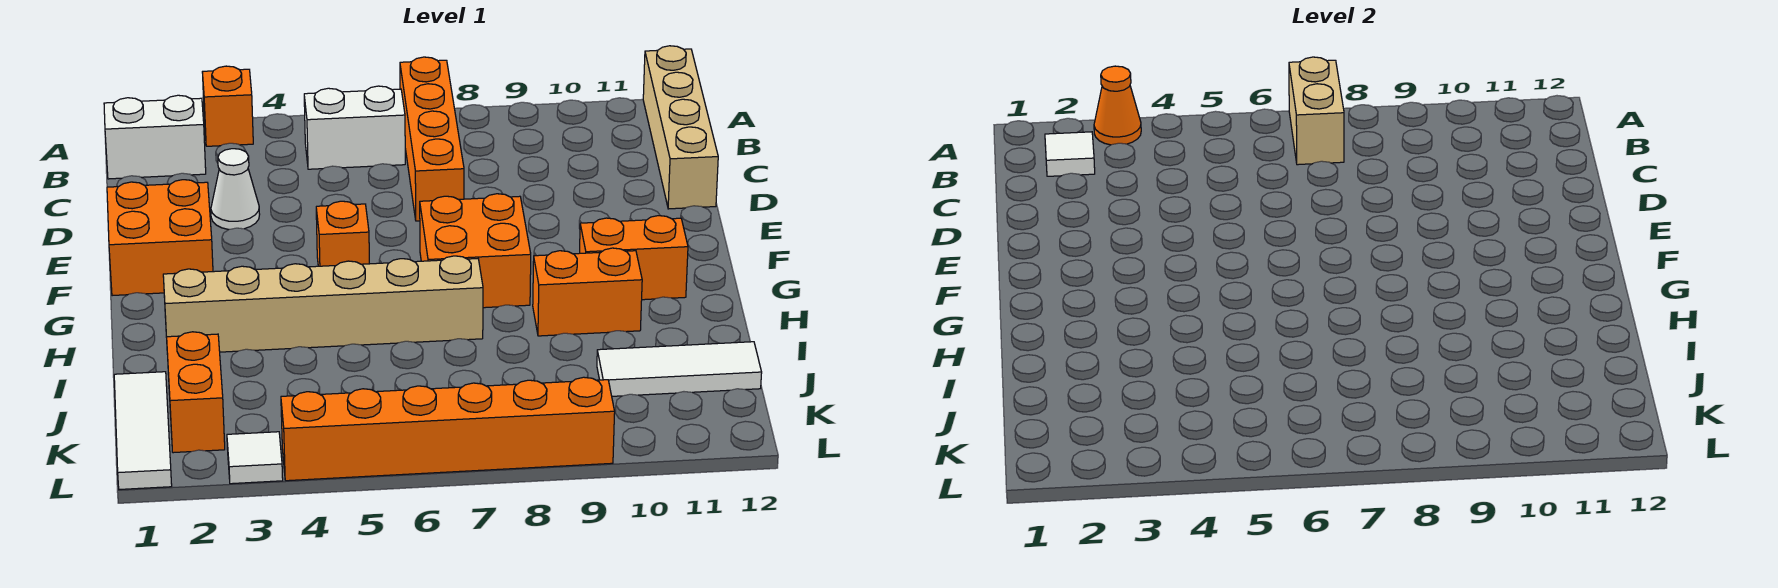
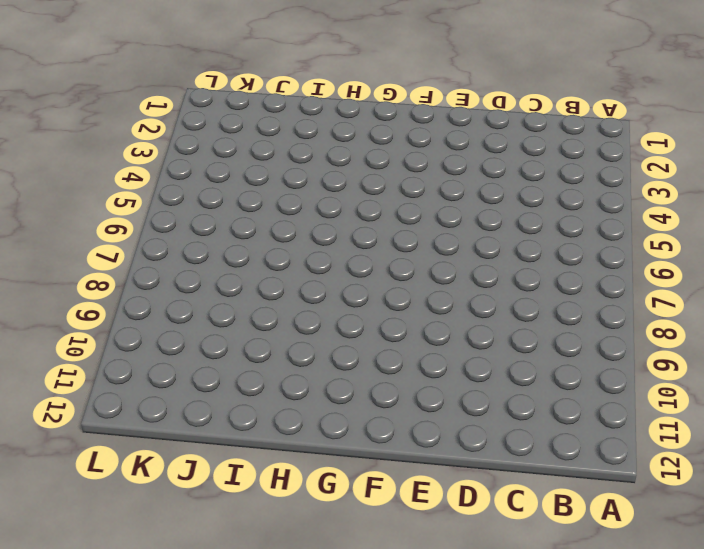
none -> orange brick A3 level 1
none -> orange brick A7:D7 level 1
none -> tan brick A12:D12 level 1

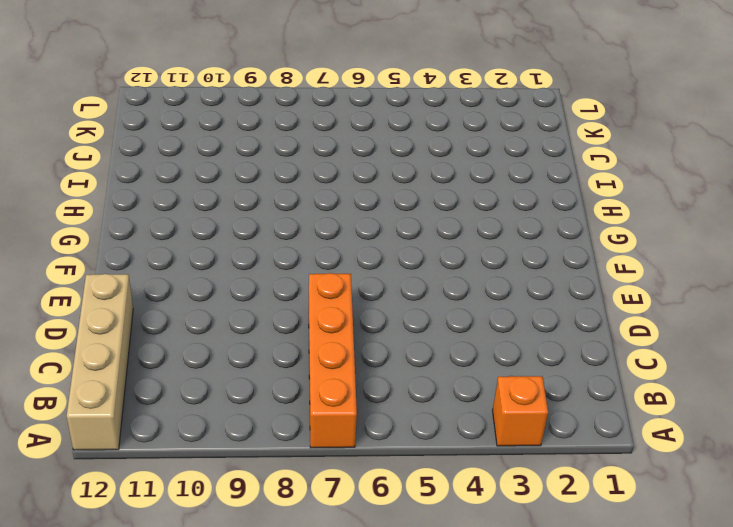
none -> white brick B1:B2 level 1
none -> white brick B5:B6 level 1
none -> white cone D3 level 1

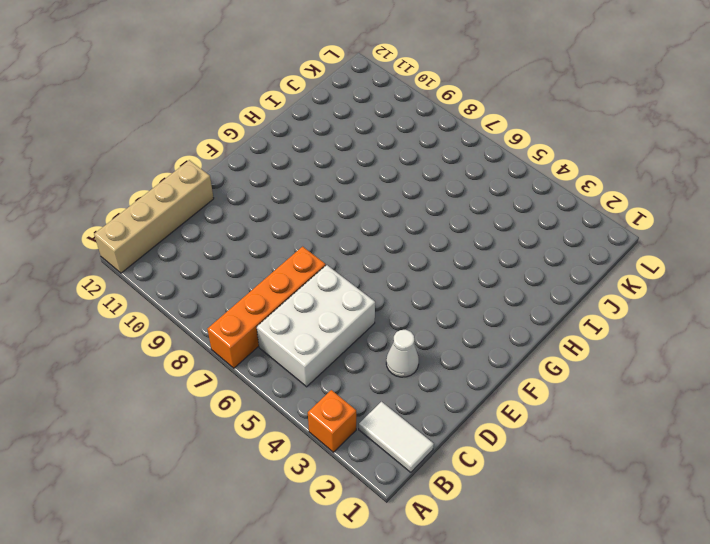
white tile B1:B2 level 1 -> white brick B1:B2 level 1
white brick B5:D6 level 1 -> white brick B5:B6 level 1
none -> orange brick E1:F2 level 1
none -> orange brick F5 level 1
none -> orange brick F7:G8 level 1

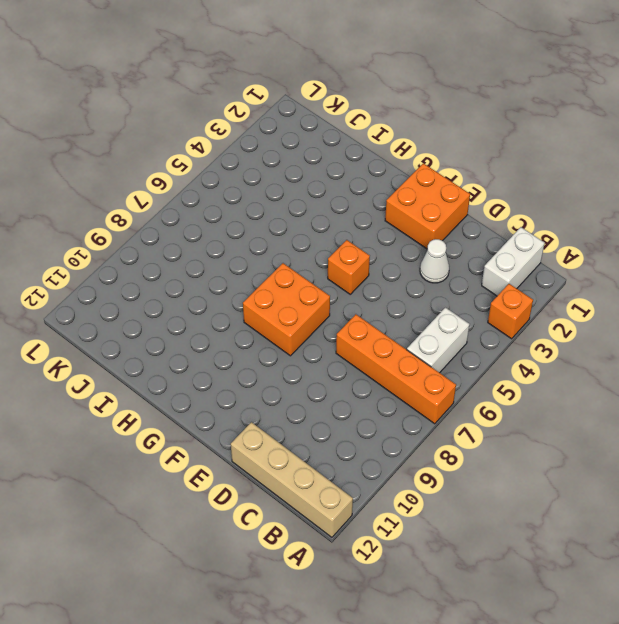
none -> orange brick G10:G11 level 1
none -> tan brick H2:H7 level 1
none -> orange brick H9:H10 level 1

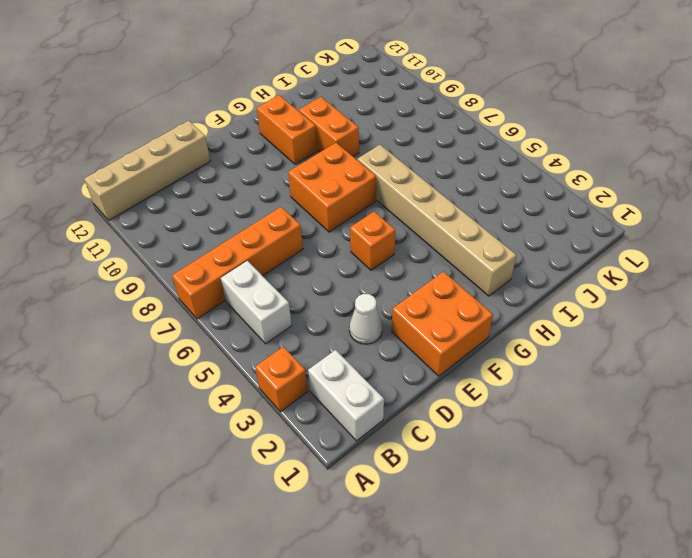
none -> white tile J1:L1 level 1
none -> orange brick J2:K2 level 1
none -> white tile J10:J12 level 1

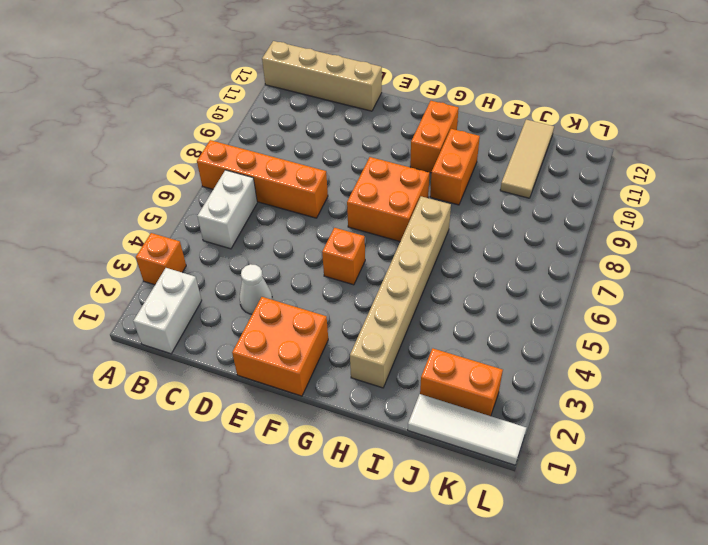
tan tile J10:J12 level 1 -> white tile J10:J12 level 1
none -> white tile L3 level 1
none -> orange brick L4:L9 level 1
none -> orange cone A3 level 2

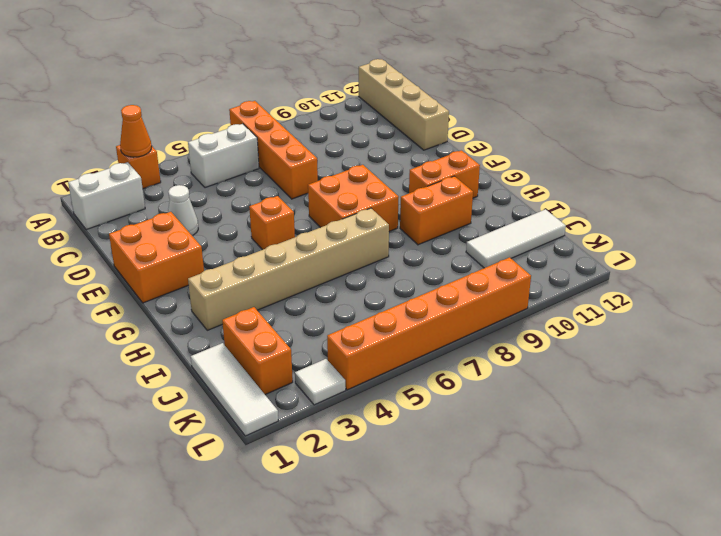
none -> tan brick A7:B7 level 2
none -> white tile B2 level 2

